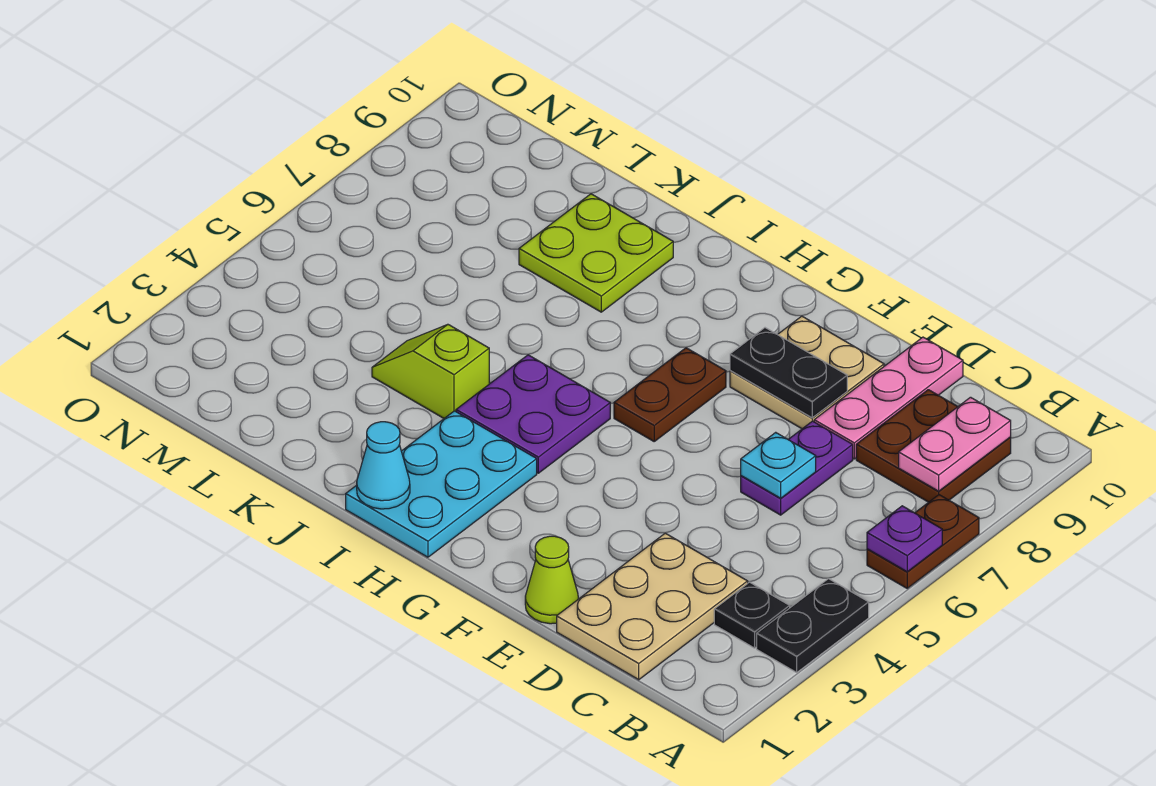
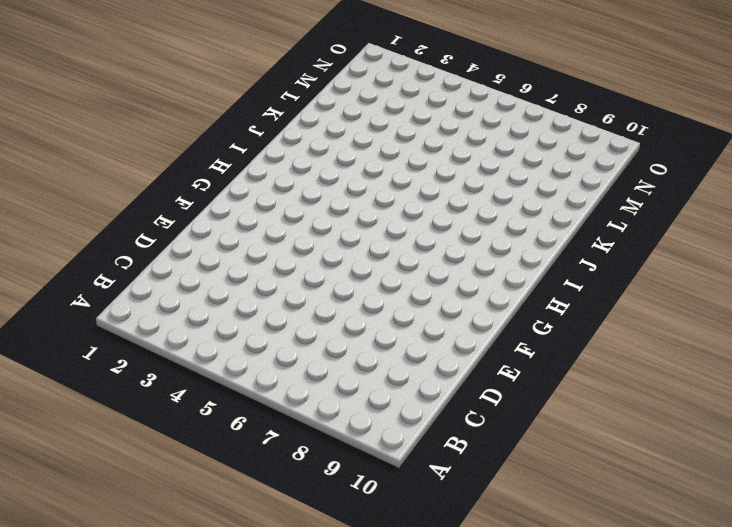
none -> black plate A3:A4 level 1
none -> brown plate A6:A7 level 1
none -> black plate B3 level 1

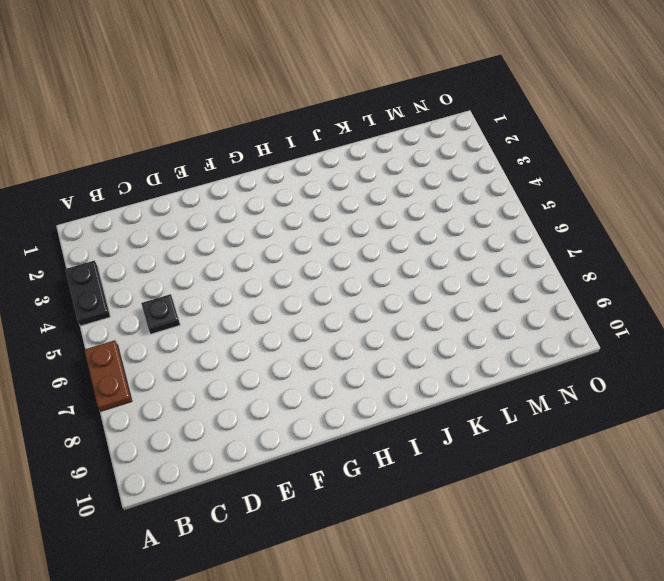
black plate C5 level 1 -> black plate B3 level 1
none -> brown plate B8:C9 level 1
none -> tan plate C1:D3 level 1
none -> purple plate D6:D7 level 1

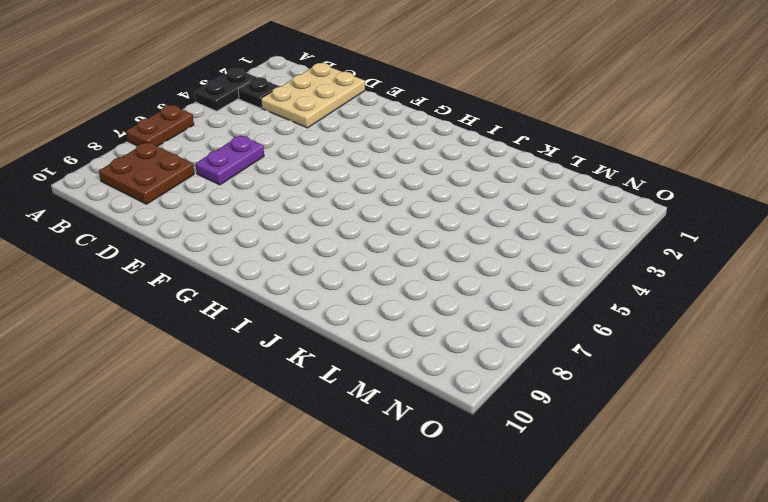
none -> pink plate D8:D10 level 1
none -> lime cone E1 level 1
none -> tan plate E8:F9 level 1

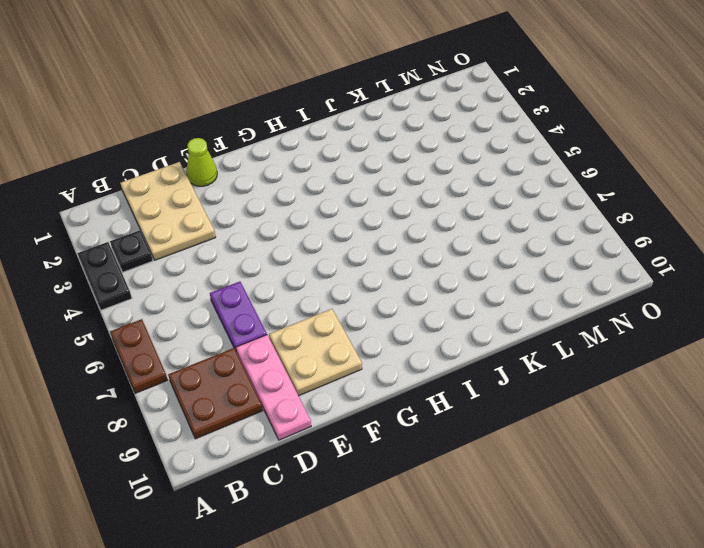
none -> brown plate G6:G7 level 1
none -> cyan plate H1:I3 level 1
none -> purple plate H4:I5 level 1

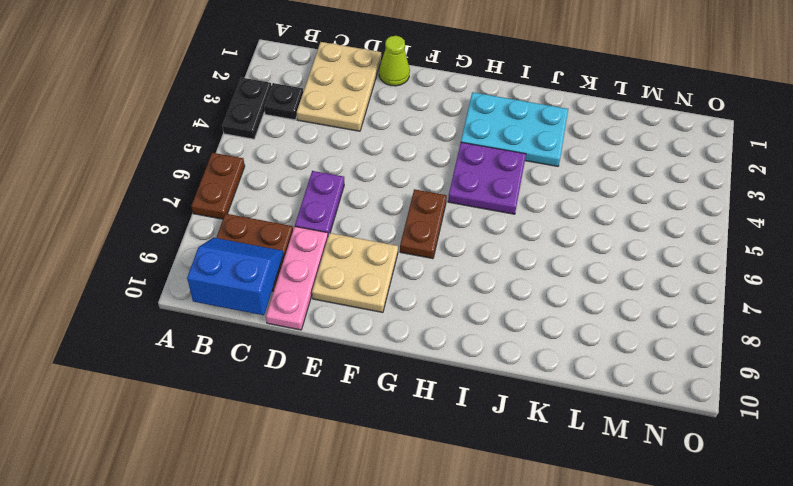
blue slope B9:C10 level 2 top 10 -> pink plate B8:B9 level 2
cyan plate H2:J3 level 1 -> cyan plate H1:I3 level 1
none -> lime slope J4:K4 level 1 top J
none -> lime plate J8:K9 level 1
none -> purple plate A6 level 2

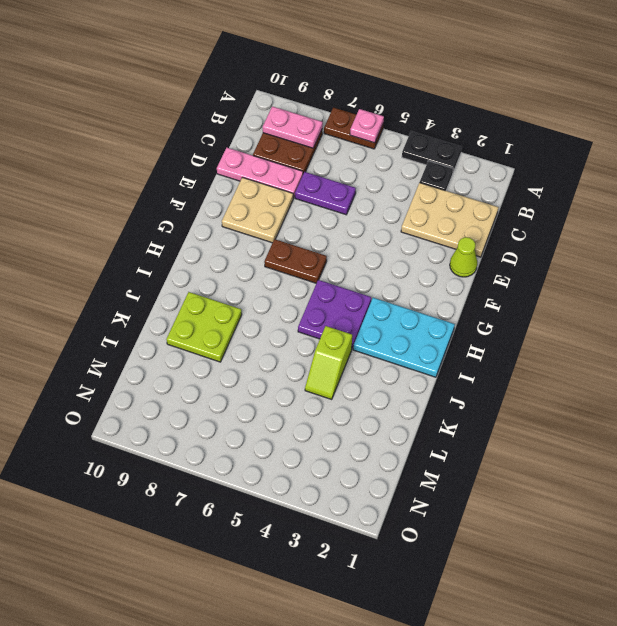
pink plate A6 level 2 -> purple plate A6 level 2
none -> cyan plate D6 level 2
none -> black plate E8:F8 level 2
none -> cyan cone I1 level 2

